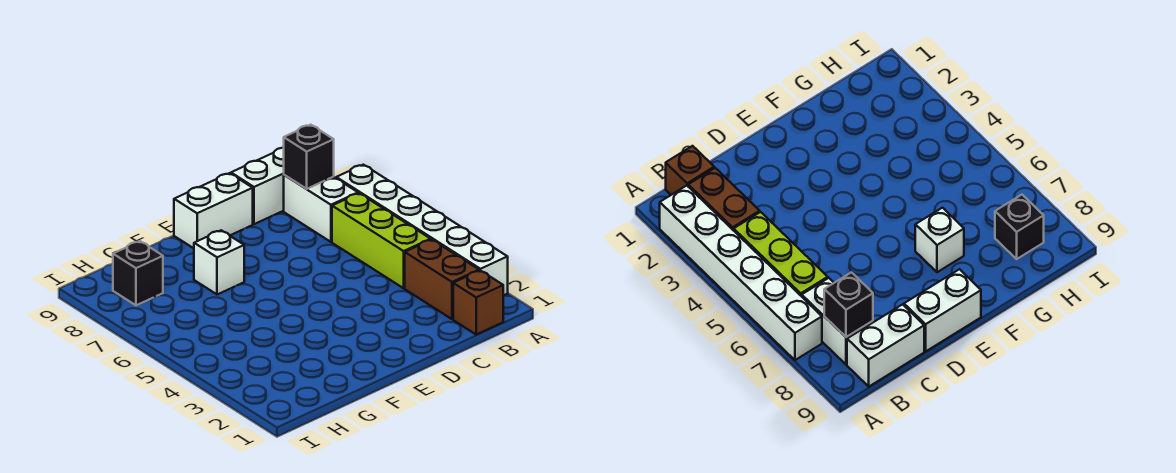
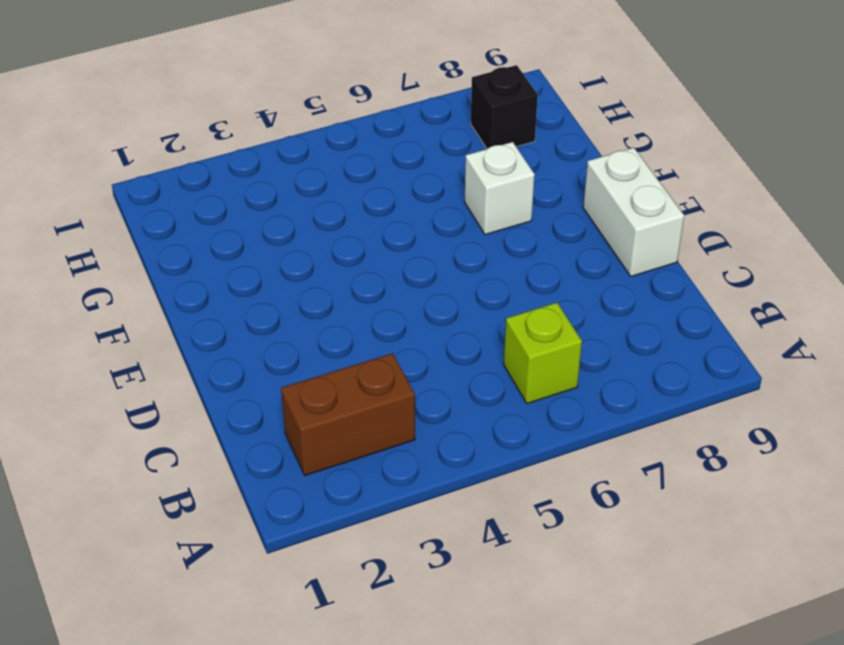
lime brick B6 level 1 -> lime brick B4:B6 level 1
none -> white brick A2:A7 level 1
none -> brown brick B1 level 1

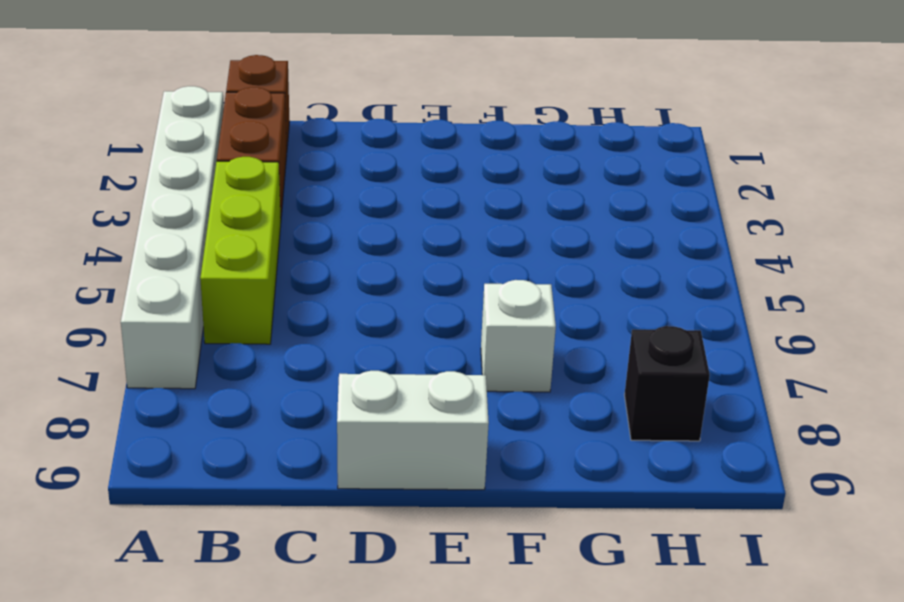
none -> white brick B7:B8 level 1
none -> white brick B9:C9 level 1

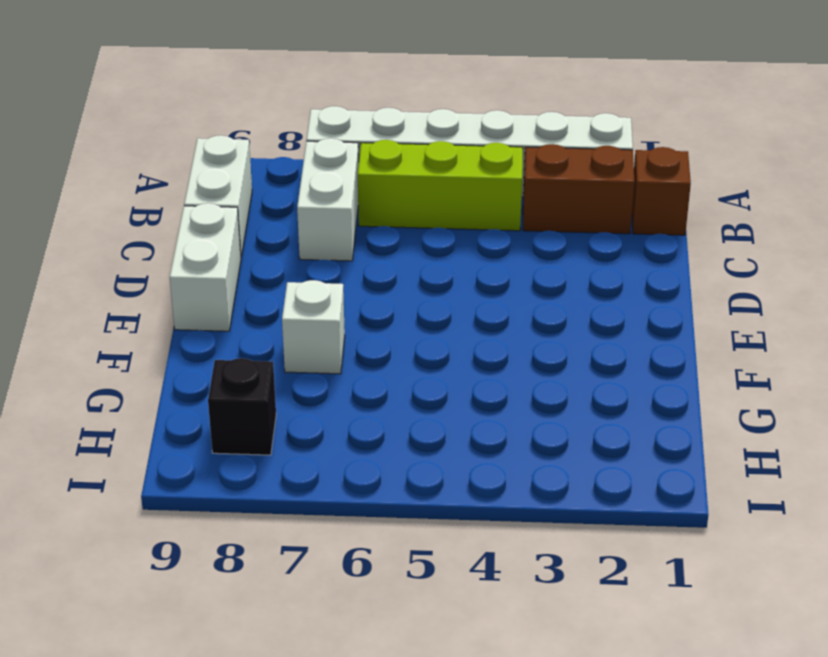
white brick B7:C7 level 1 -> white brick B7:B8 level 1
none -> black brick B8 level 2

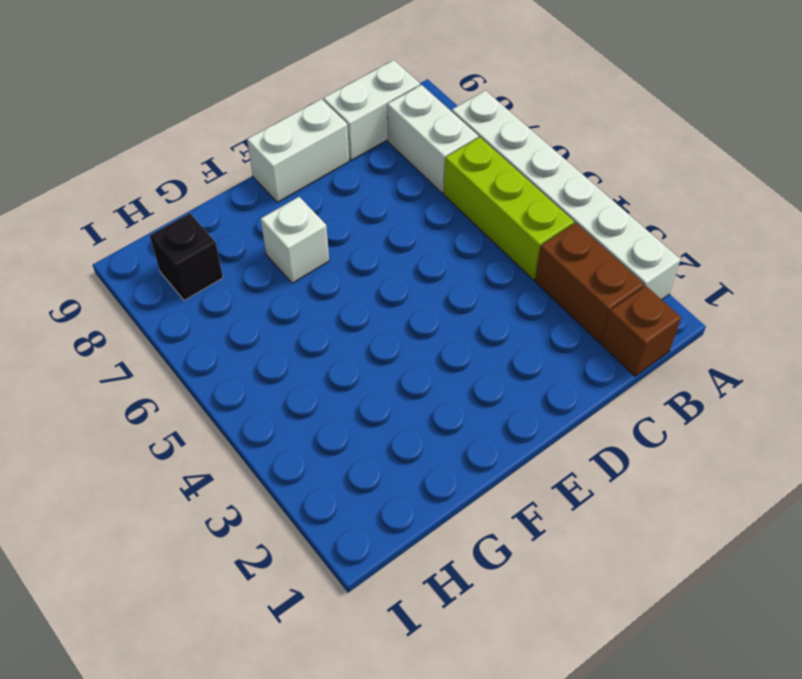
none -> black brick B8 level 2

